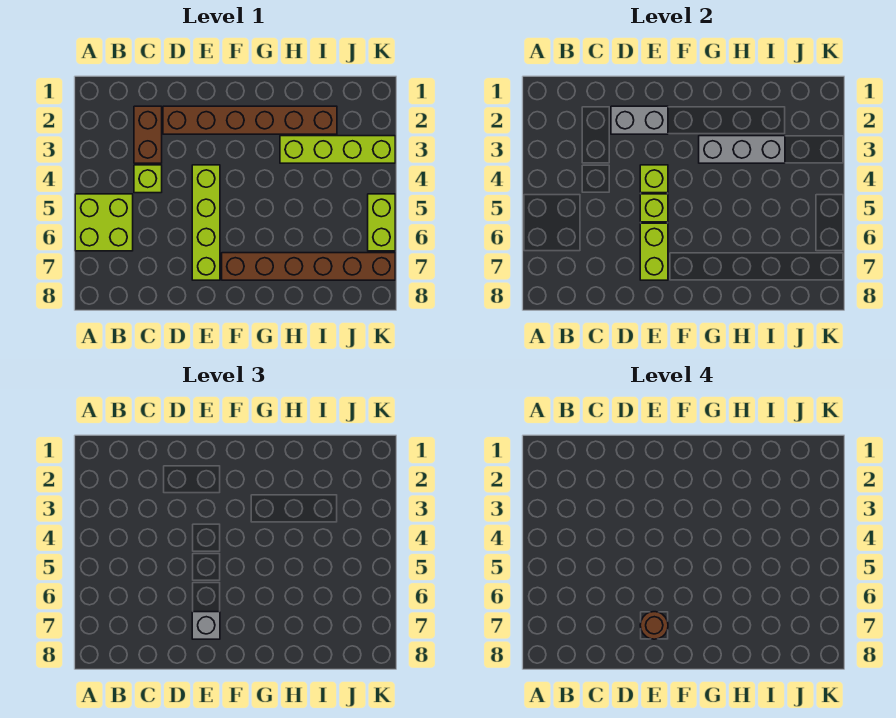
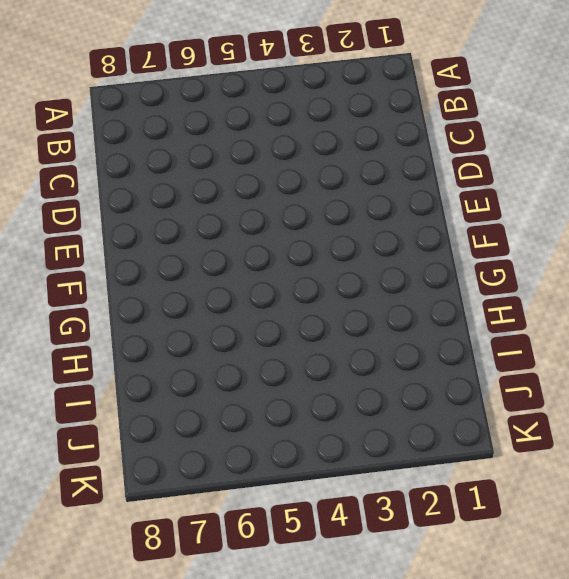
none -> lime brick A5:B6 level 1
none -> brown brick C2:C3 level 1
none -> lime brick C4 level 1

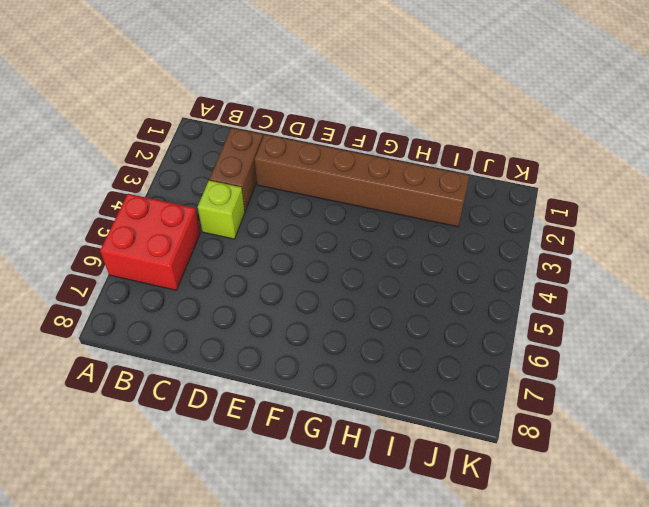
red brick A5:B6 level 1 -> lime brick A5:B6 level 1
none -> lime brick E4:E7 level 1
none -> brown brick F7:K7 level 1
none -> lime brick H3:K3 level 1

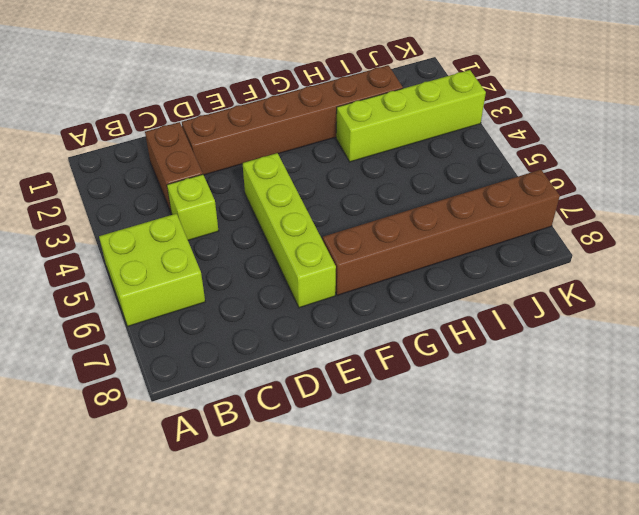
none -> lime brick K5:K6 level 1
none -> grey brick D2:E2 level 2
none -> lime brick E4 level 2

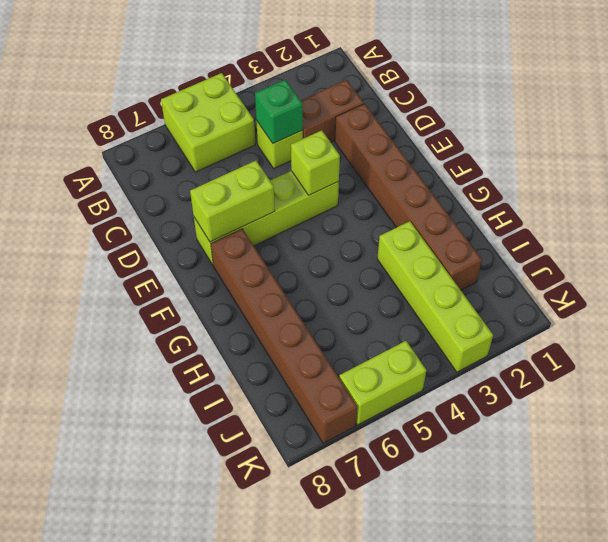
green brick C4 level 2 -> none
none -> grey brick D2:E2 level 2
none -> lime brick E5 level 2
none -> grey brick G3:I3 level 2

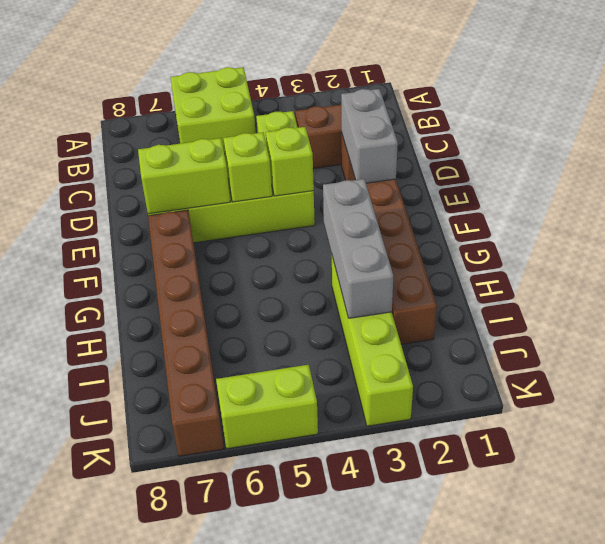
none -> grey brick E7 level 3
none -> brown round brick E7 level 4

